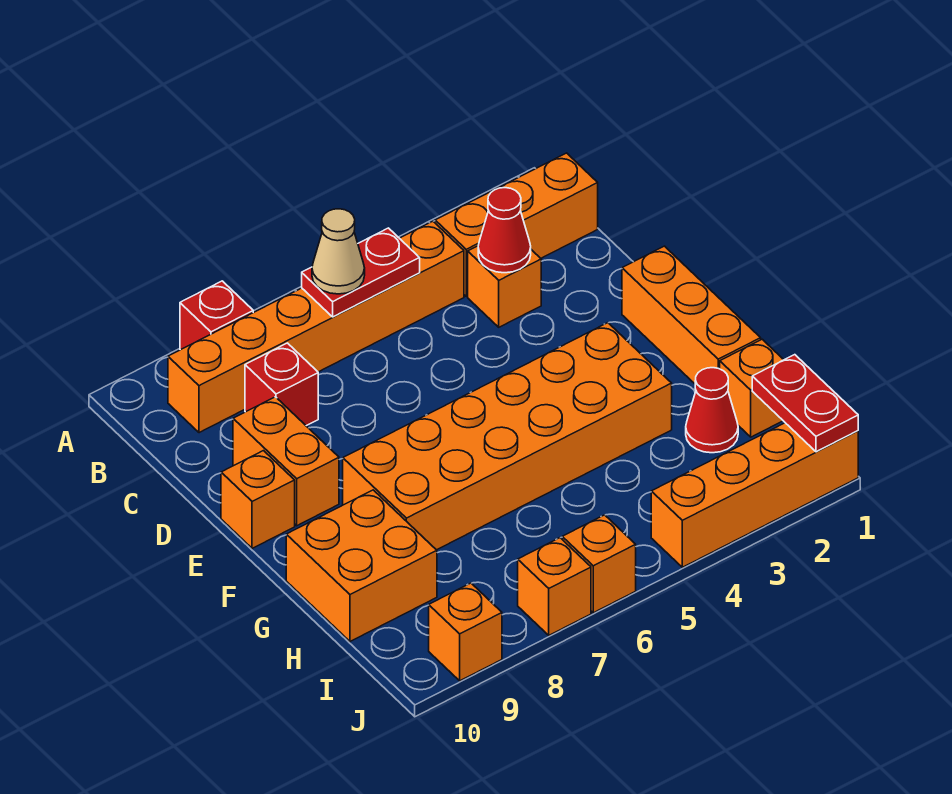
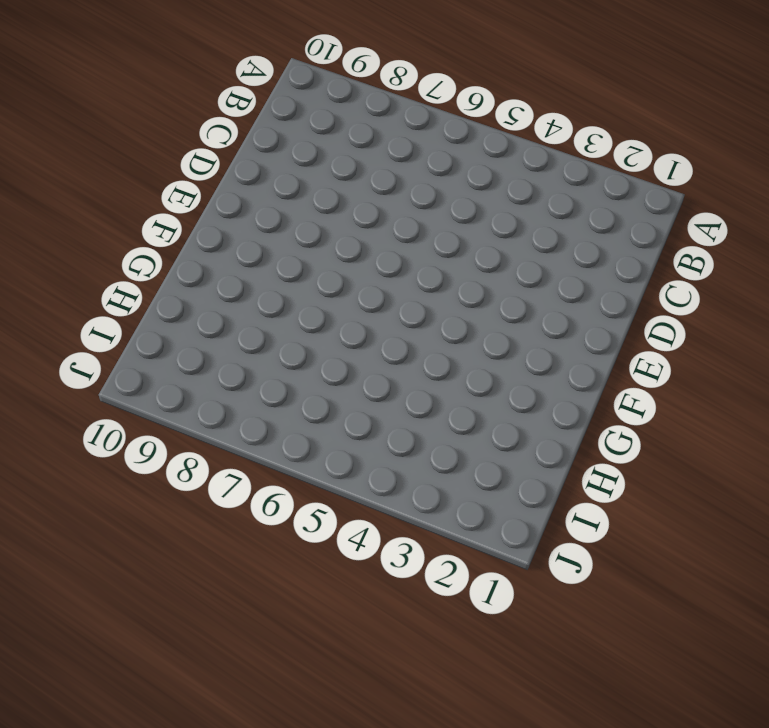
none -> red brick A8 level 1
none -> orange brick B1:B3 level 1
none -> orange brick B4:B9 level 1

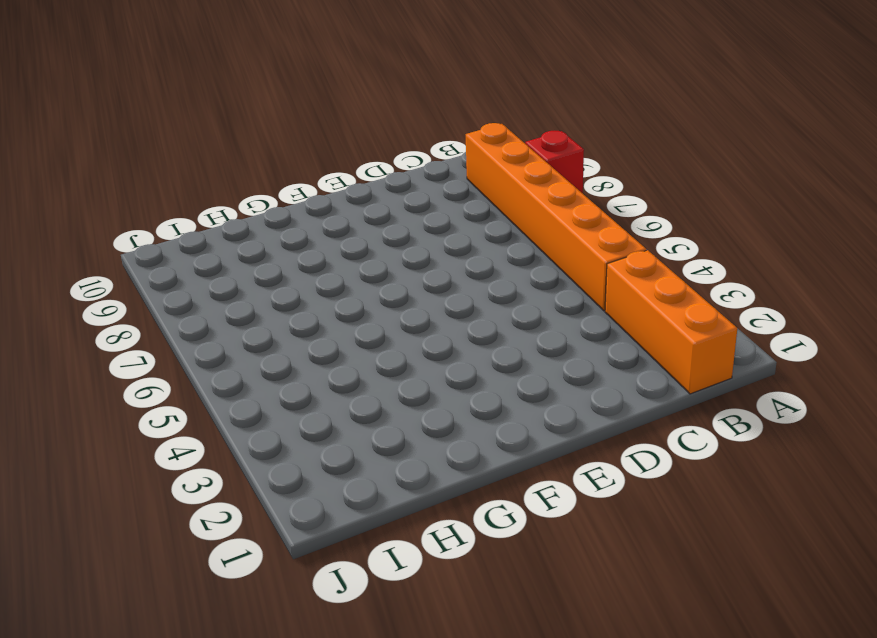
none -> orange brick C3 level 1
none -> red brick C8 level 1
none -> orange brick D9:E9 level 1

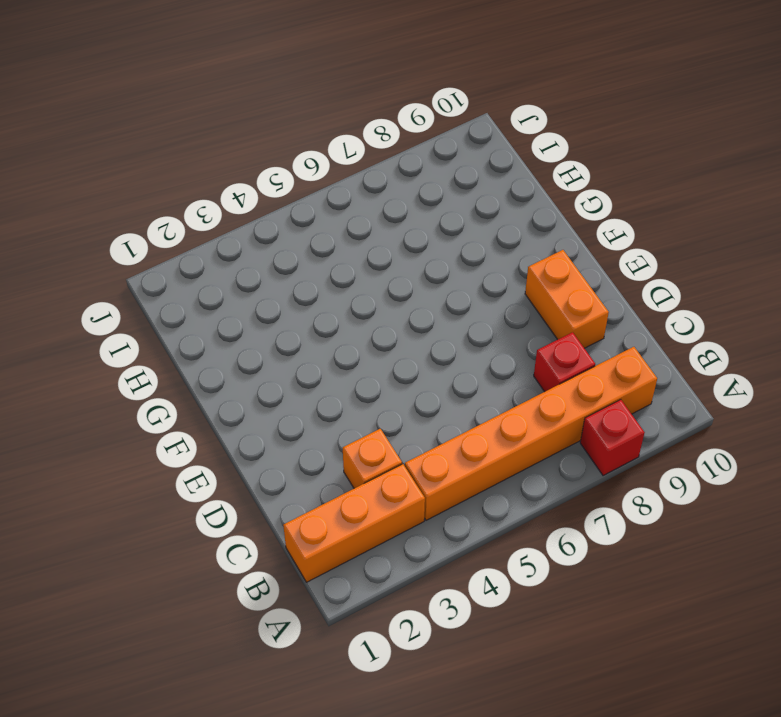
none -> orange brick E1:G1 level 1
none -> orange brick E10 level 1
none -> orange brick F3:G8 level 1

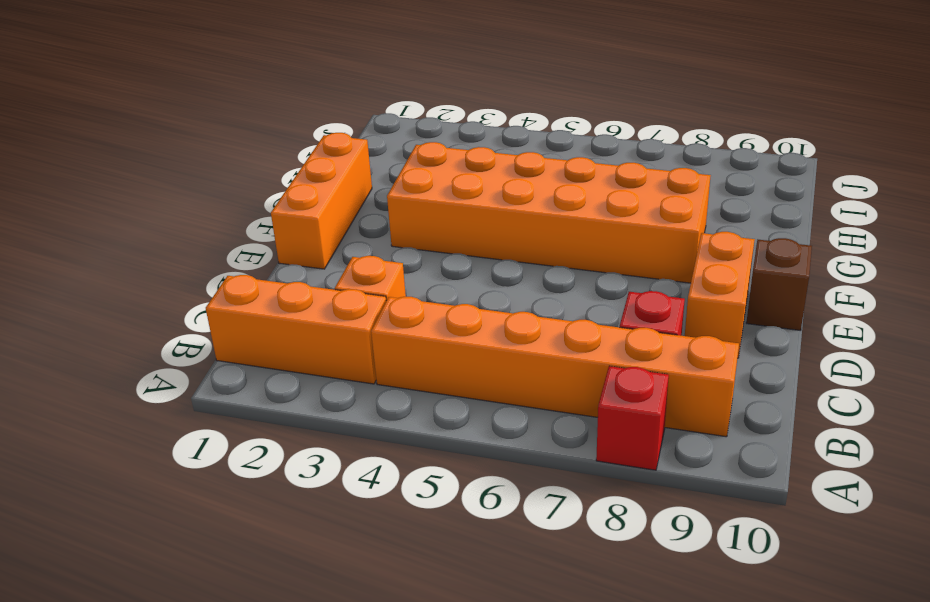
brown brick E10 level 1 -> orange brick E10 level 1
none -> orange brick G9:H10 level 1
none -> orange brick H1 level 1
none -> red cone H2 level 1

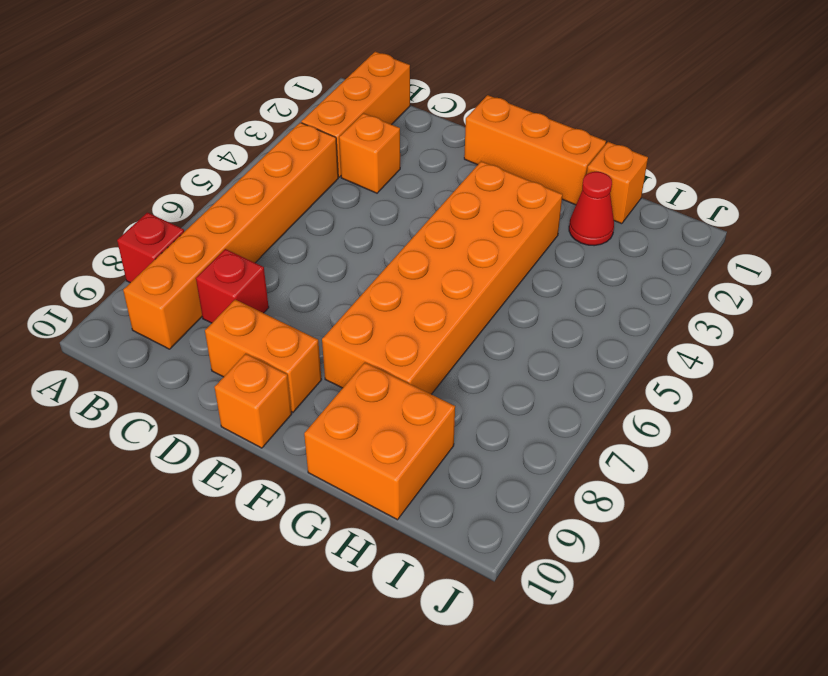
none -> orange brick J1:J4 level 1
none -> orange brick J6 level 1
none -> orange brick J7 level 1

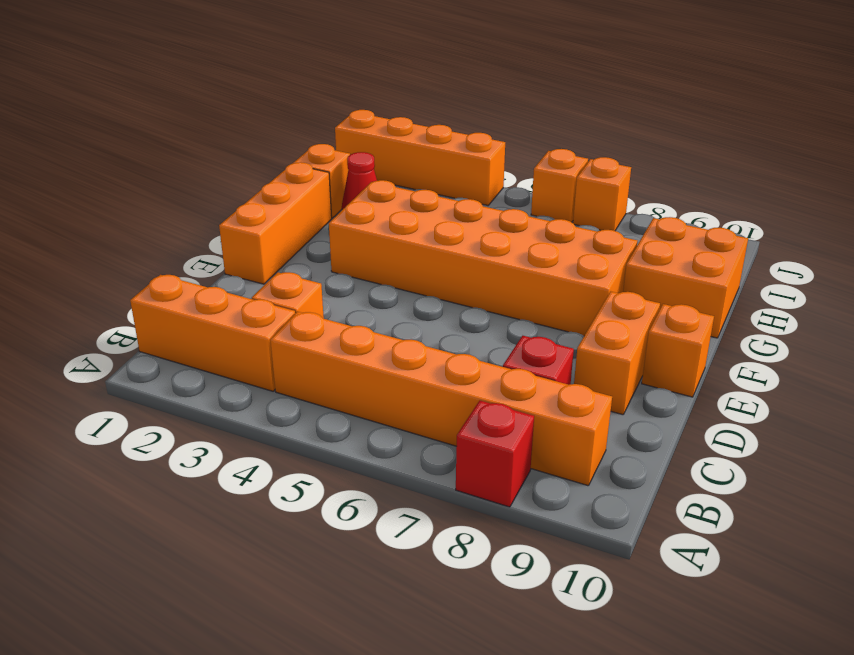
none -> orange brick J9 level 1
none -> red plate B5:B6 level 2
none -> red cone C3 level 2

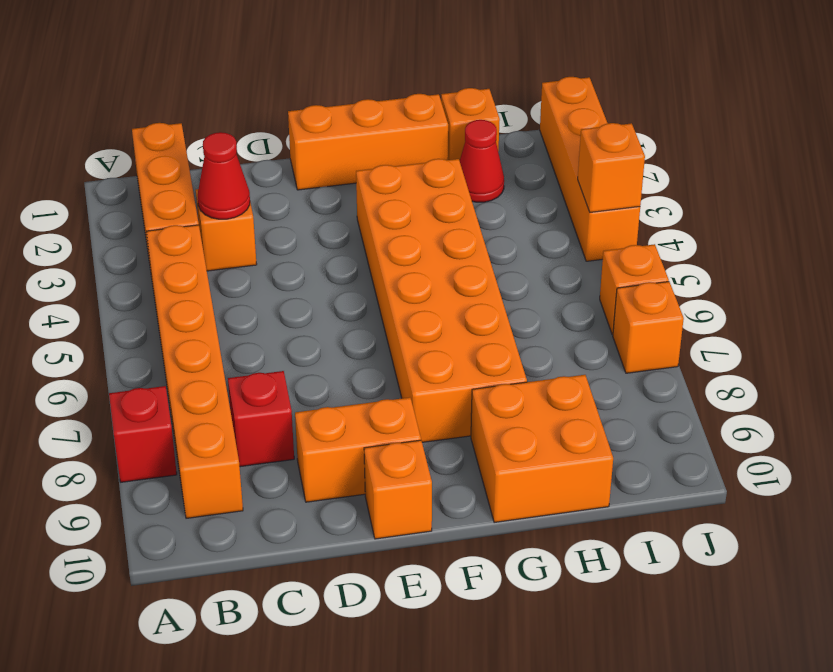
orange brick J4 level 2 -> orange brick J9 level 1
none -> red plate B5:B6 level 2
none -> red plate I1:J1 level 2
none -> tan cone B6 level 3

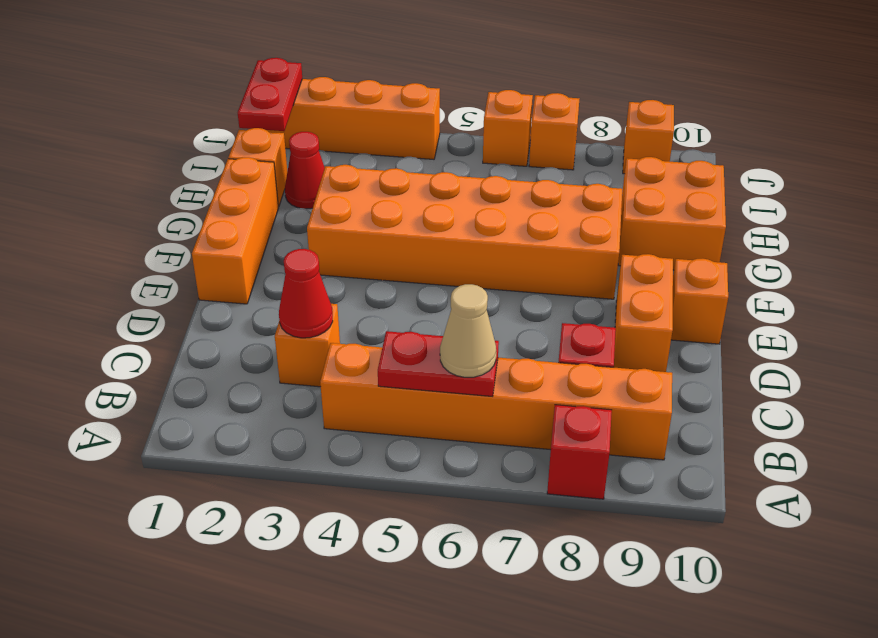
none -> orange brick B1:B3 level 1

